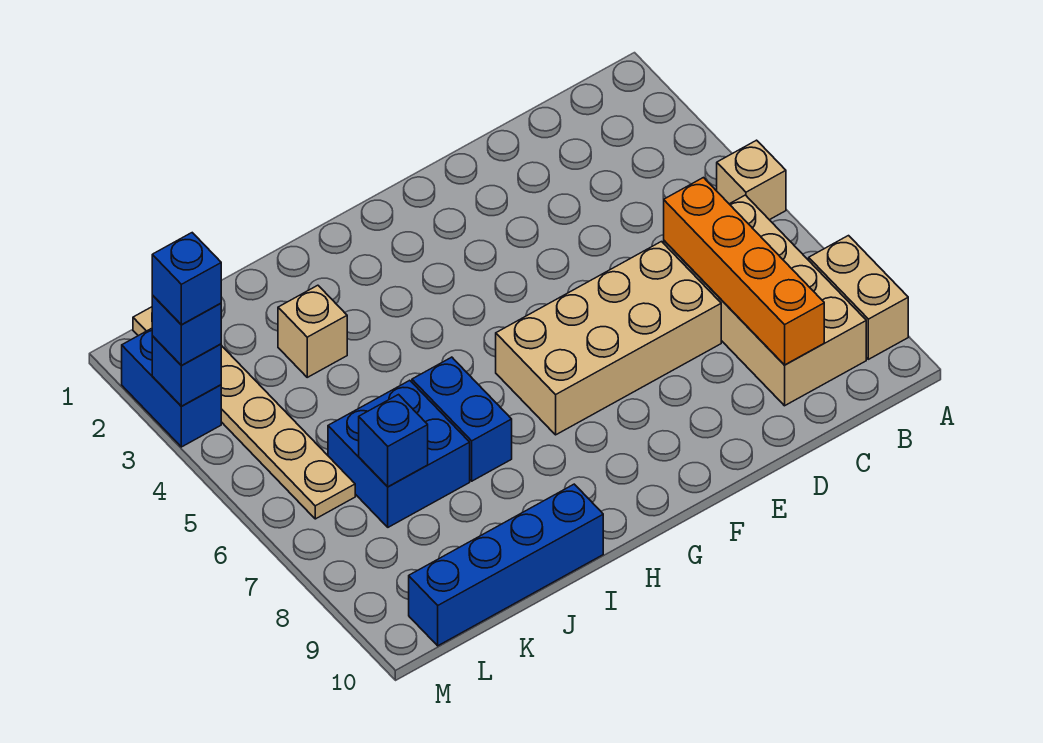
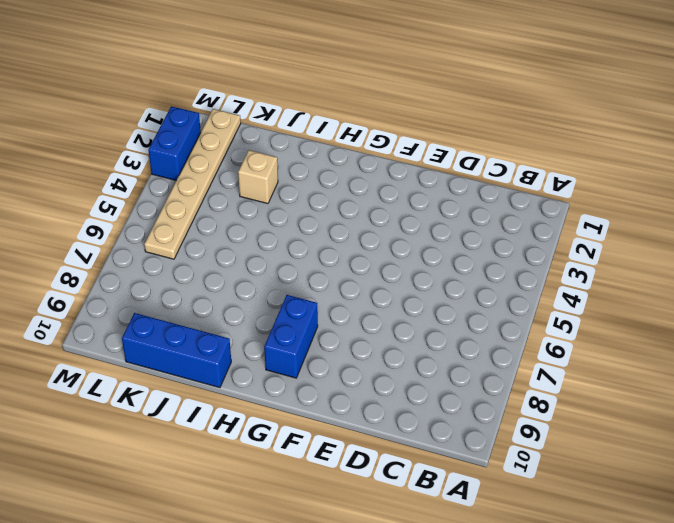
blue brick G8:G9 level 1 -> blue brick I6:I7 level 1
blue brick I10:K10 level 1 -> blue brick I10:L10 level 1
none -> tan brick A5 level 1
none -> tan brick A8:A9 level 1
none -> tan brick B6:C9 level 1

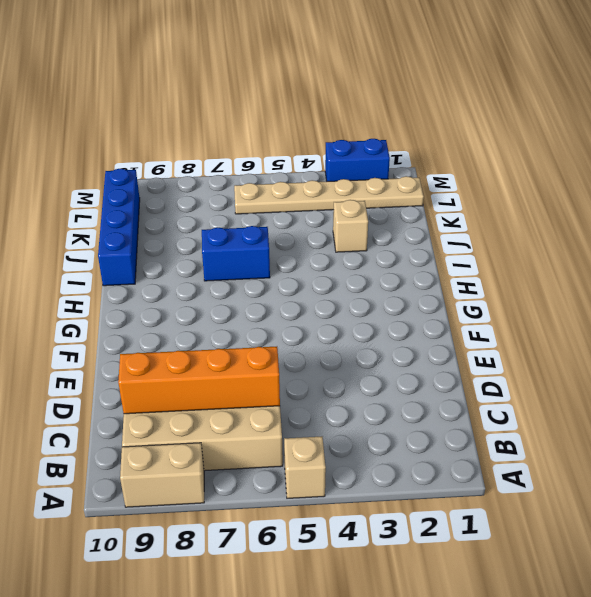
none -> tan brick D6:G7 level 1
none -> blue brick J6:K7 level 1
none -> blue brick K7 level 2

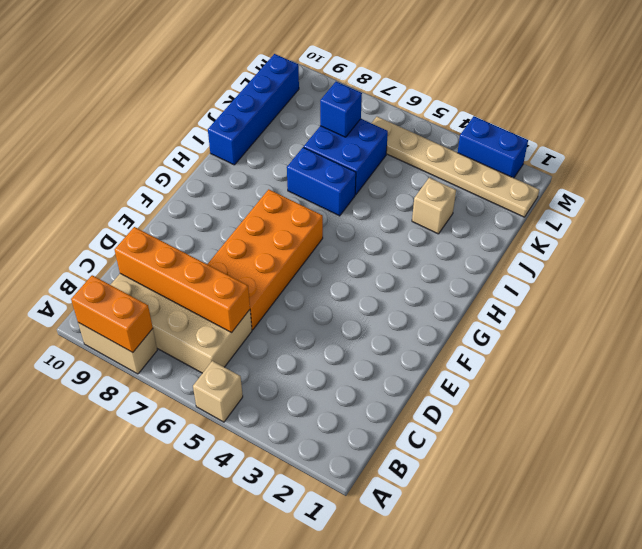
orange brick A8:A9 level 2 -> none
orange brick D6:G7 level 1 -> tan brick D6:G7 level 1
none -> blue brick M3 level 2
none -> blue brick M3 level 3
none -> blue brick M3 level 4

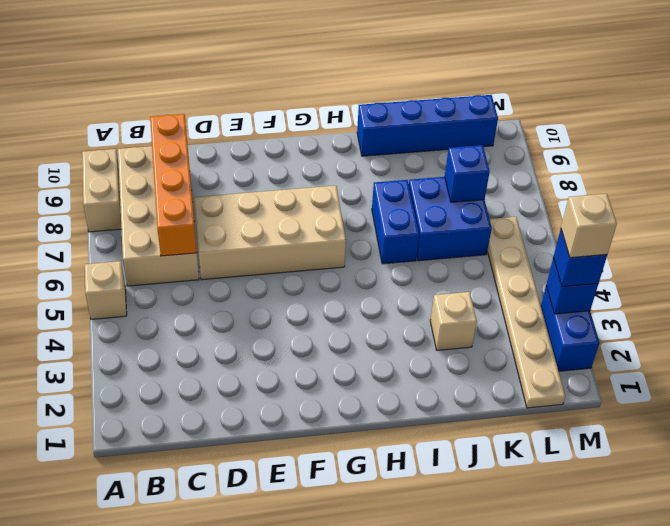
tan brick M3 level 4 -> blue brick M3 level 4

